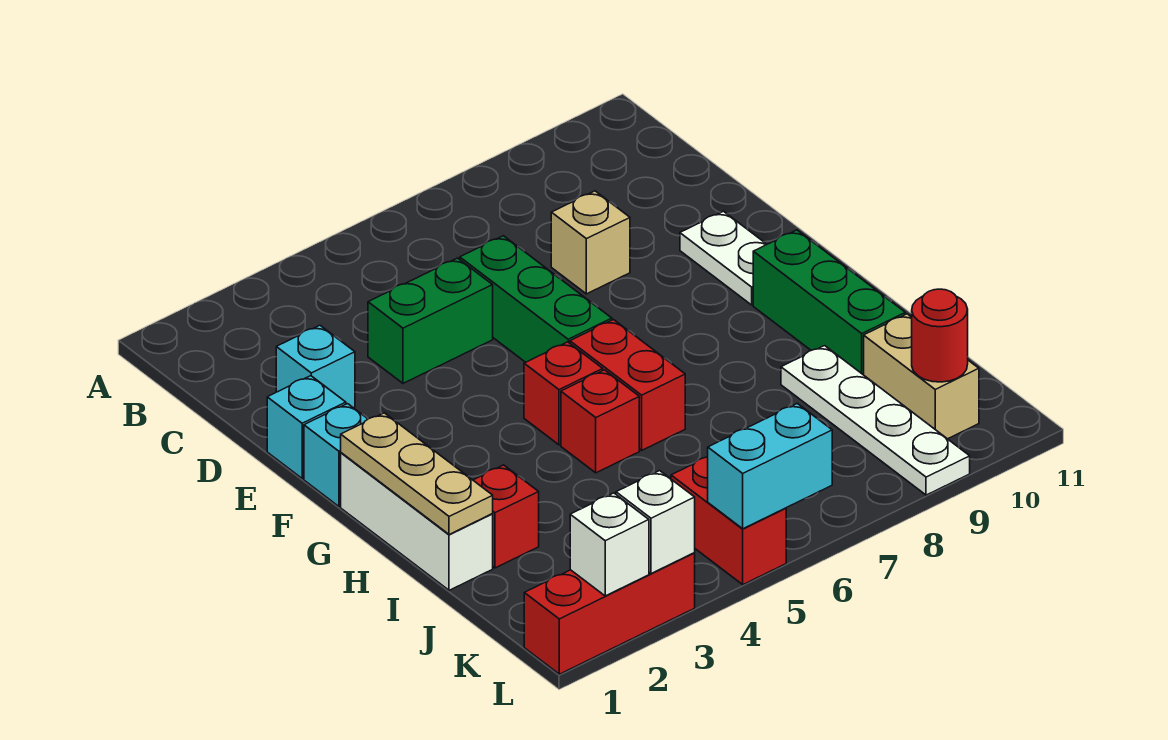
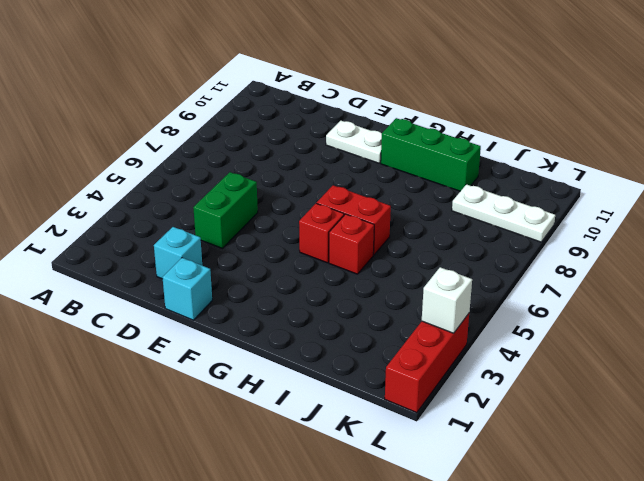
white plate J9:L9 level 1 -> white plate I9:L9 level 1
none -> green brick D6:F6 level 1
none -> tan brick D8 level 1
none -> cyan brick F1 level 1

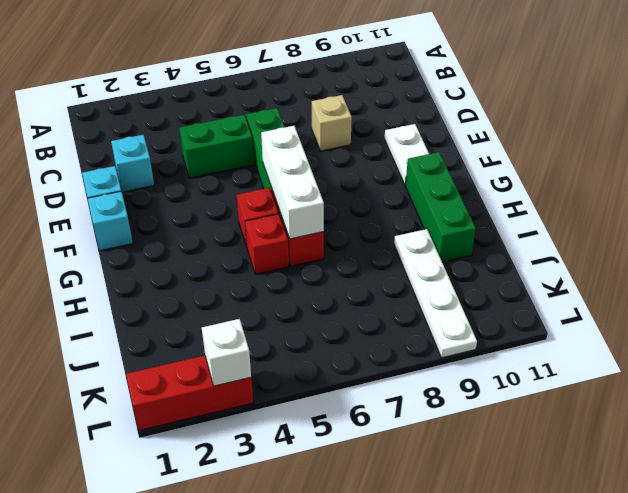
white brick F6:H6 level 2 -> white brick G1:I1 level 1
none -> red brick I2 level 1
none -> tan brick J10:K10 level 1
none -> red brick K5:L5 level 1

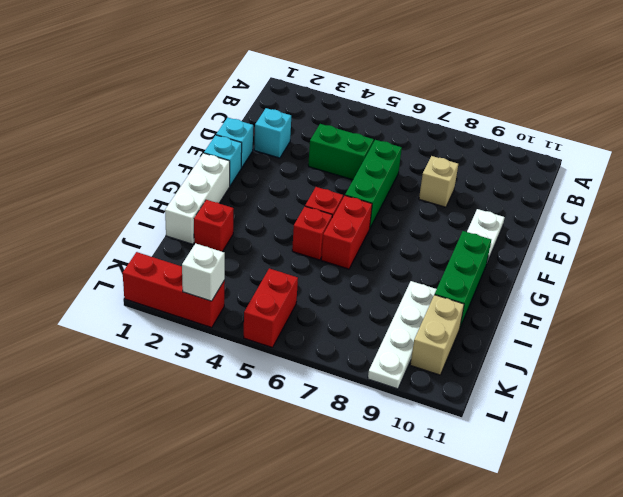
none -> tan plate G1:I1 level 2
none -> red round brick K10 level 2
none -> white brick L2 level 2

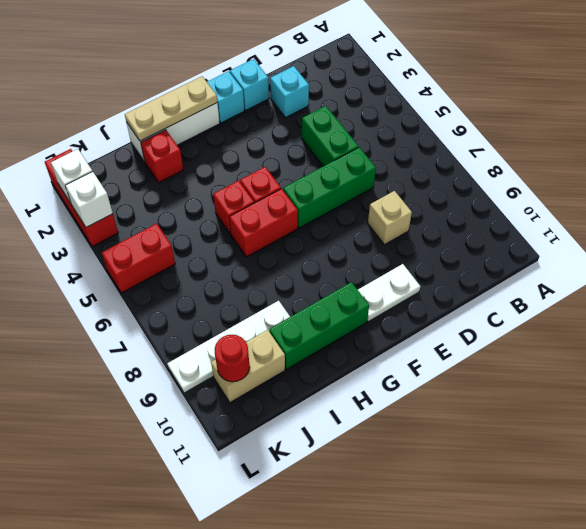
none -> cyan brick L5:L6 level 2

